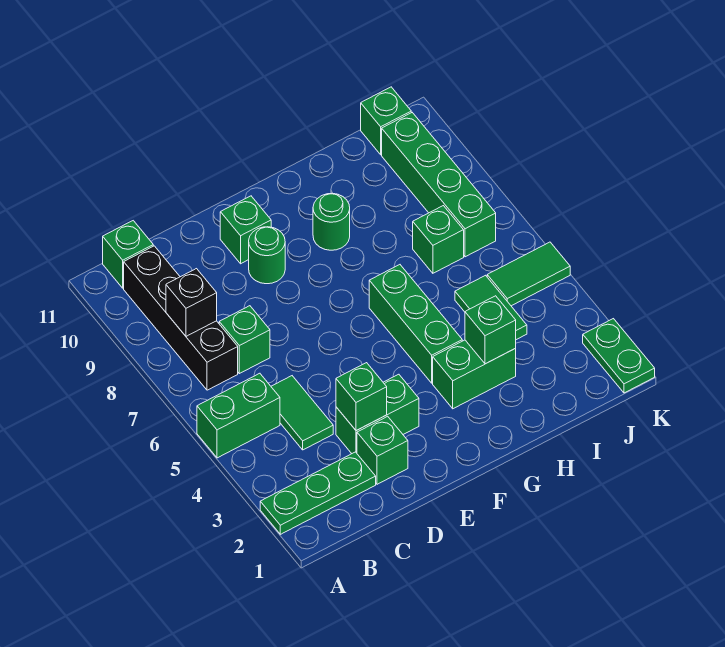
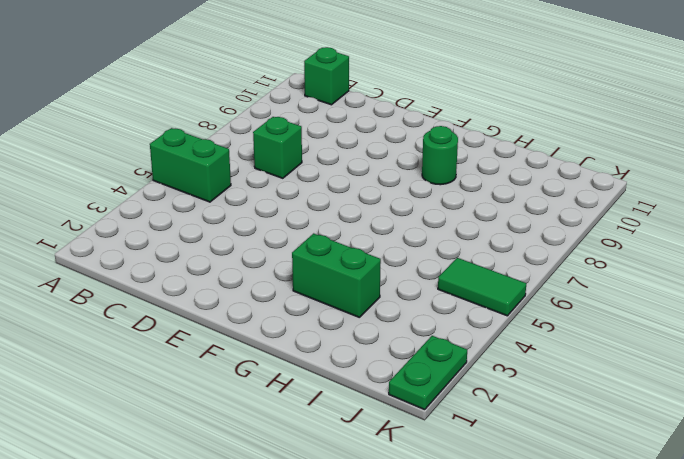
none -> green plate A2:C2 level 1
none -> black brick B7:B10 level 1
none -> green tile C4:C5 level 1

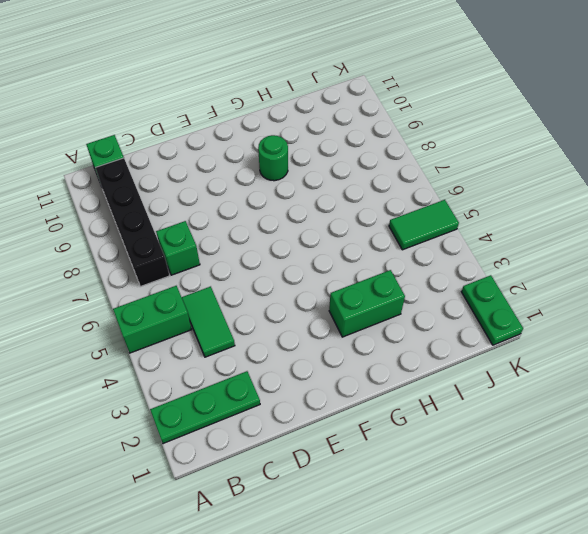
none -> green brick D2 level 1
none -> green brick D3:E3 level 1
none -> green round brick E9 level 1

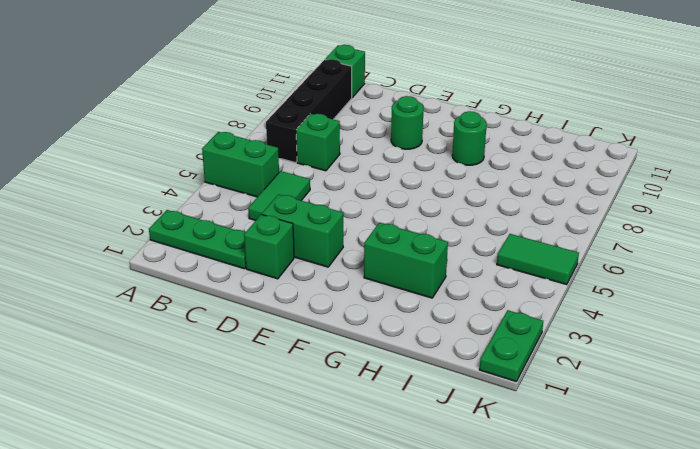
none -> green brick E10 level 1
none -> green brick G4:G6 level 1
none -> green tile I4:I5 level 1

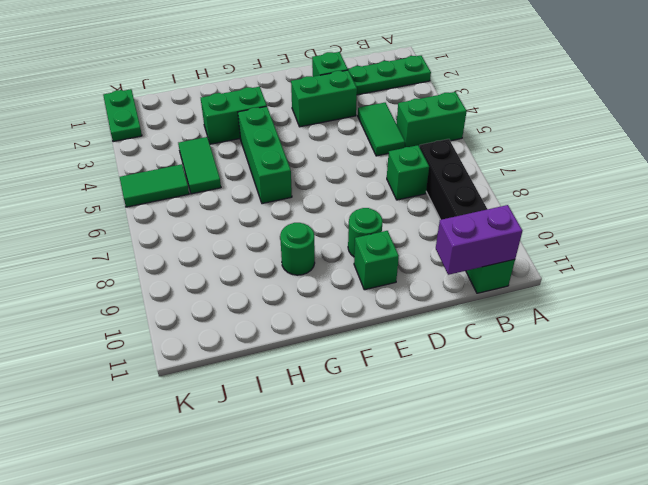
purple brick B11:C11 level 2 -> none
none -> green brick I7 level 1
none -> green brick J7:J10 level 1
none -> green brick J11 level 1

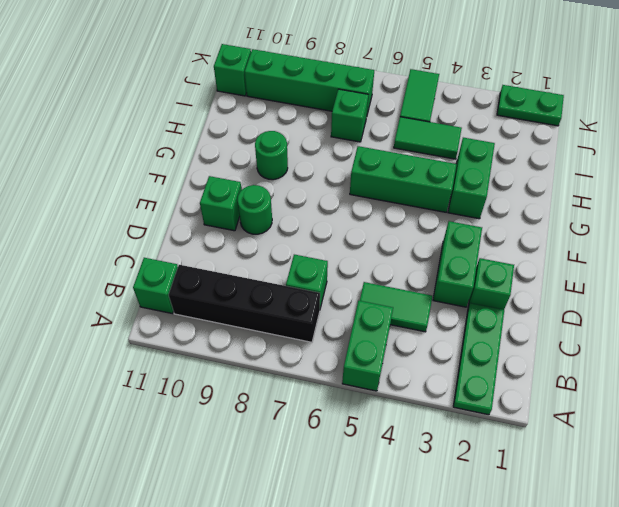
none -> black brick B8 level 2
none -> green brick D3 level 2
none -> green brick H3 level 2

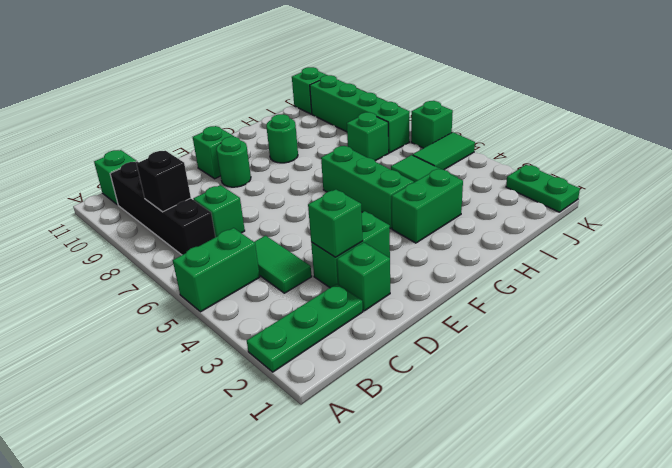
green brick K6 level 1 -> green brick H3 level 2

